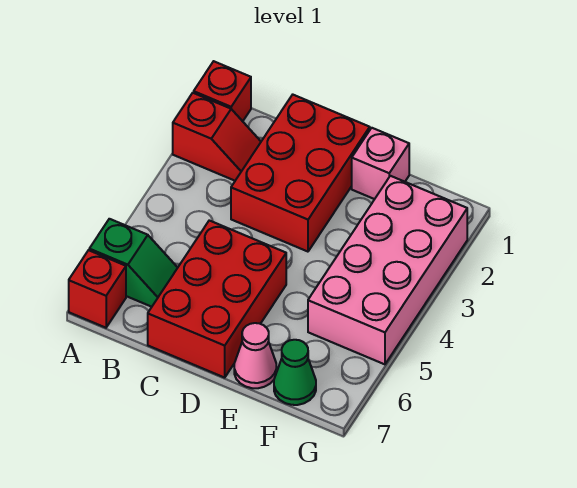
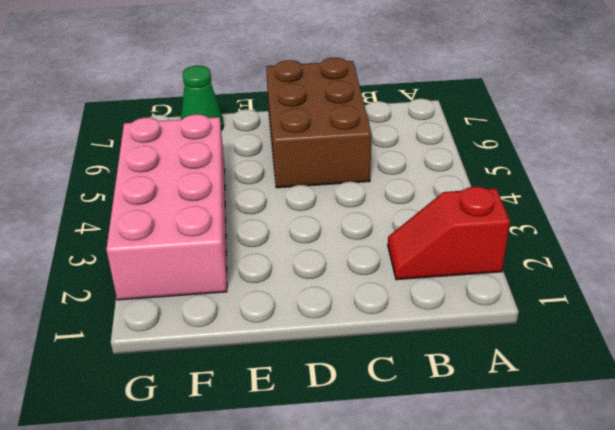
brown brick C5:D7 level 1 -> red brick C5:D7 level 1
none -> red brick A1 level 1
none -> green slope A6:B6 level 1 top A

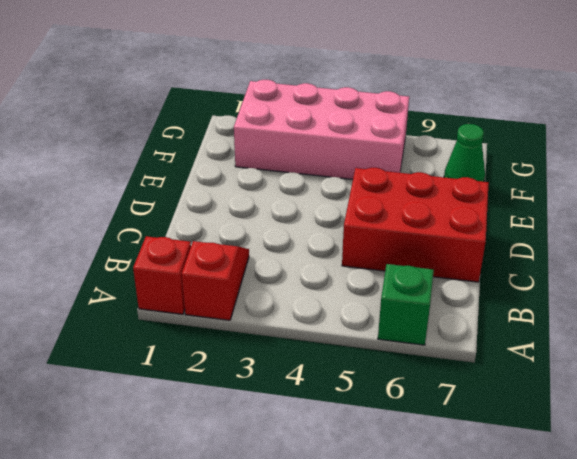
none -> red brick A7 level 1
none -> red brick C1:D3 level 1

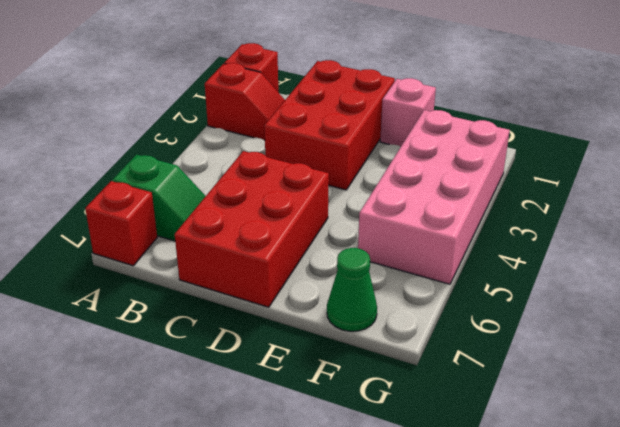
none -> pink cone E7 level 1

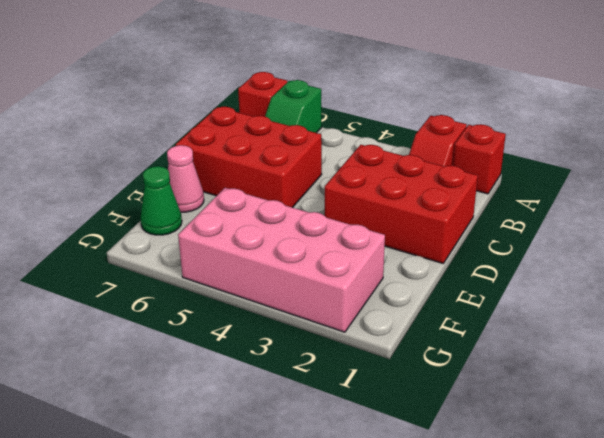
none -> pink brick E1 level 1

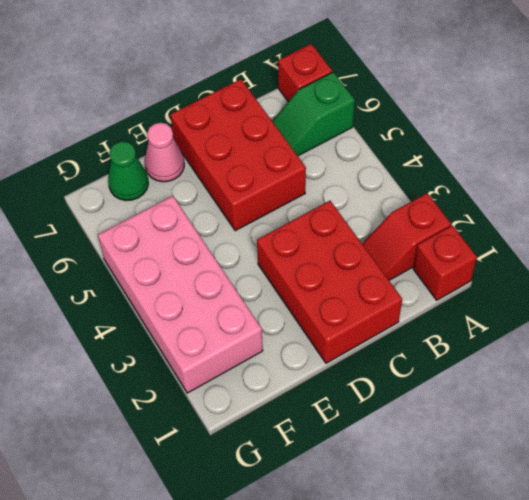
none -> pink brick E1 level 1

